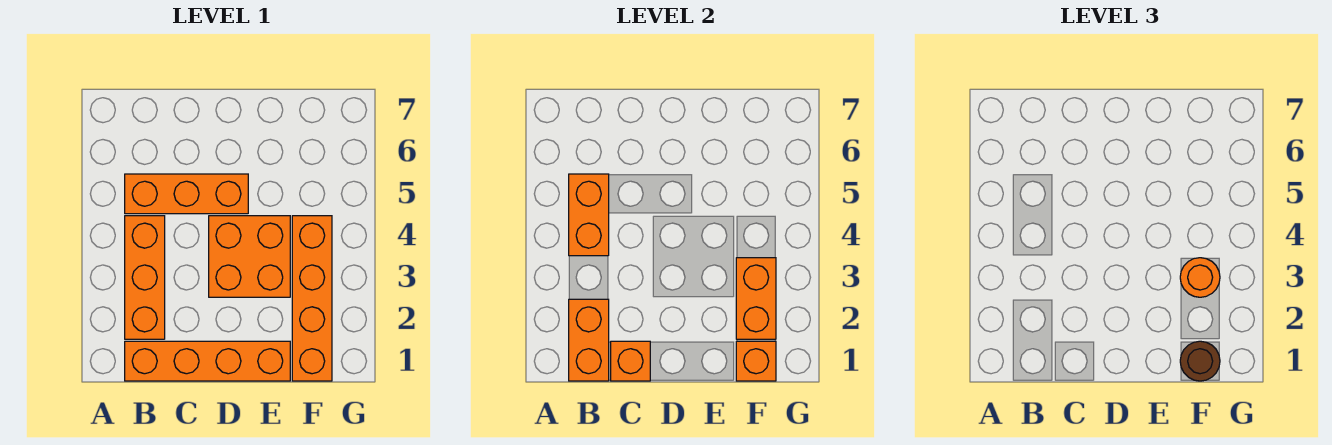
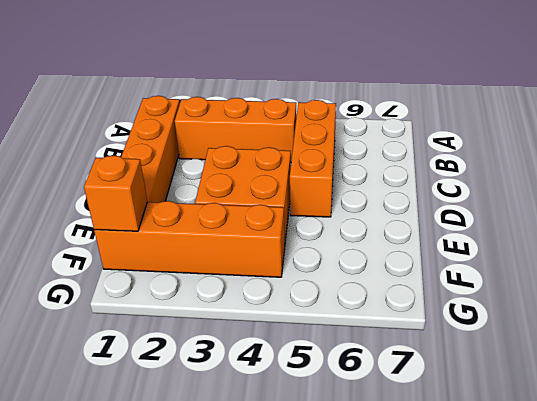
none -> orange brick B1:B2 level 2
none -> orange brick B4:B5 level 2
none -> orange brick C1 level 2

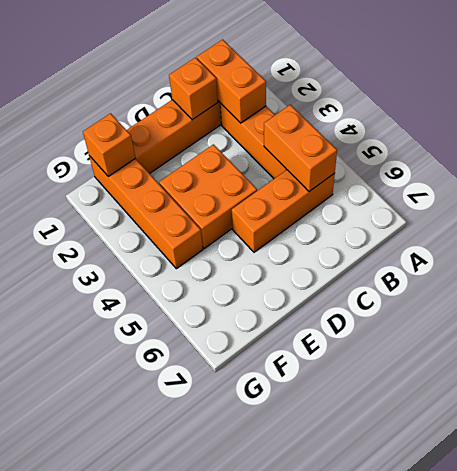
none -> orange brick F2:F3 level 2
none -> brown round brick F1 level 3
none -> orange round brick F3 level 3

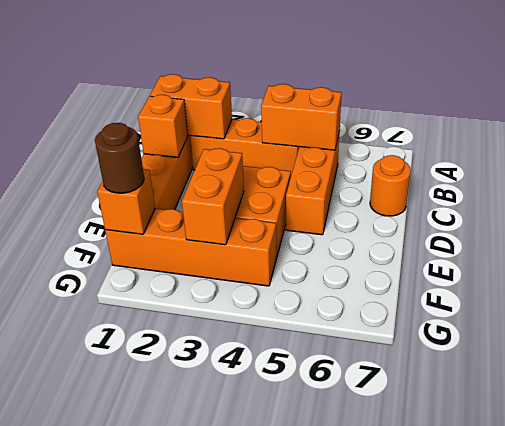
orange round brick C7 level 1 -> orange round brick F3 level 3
orange brick E3:F3 level 2 -> orange brick F2:F3 level 2

